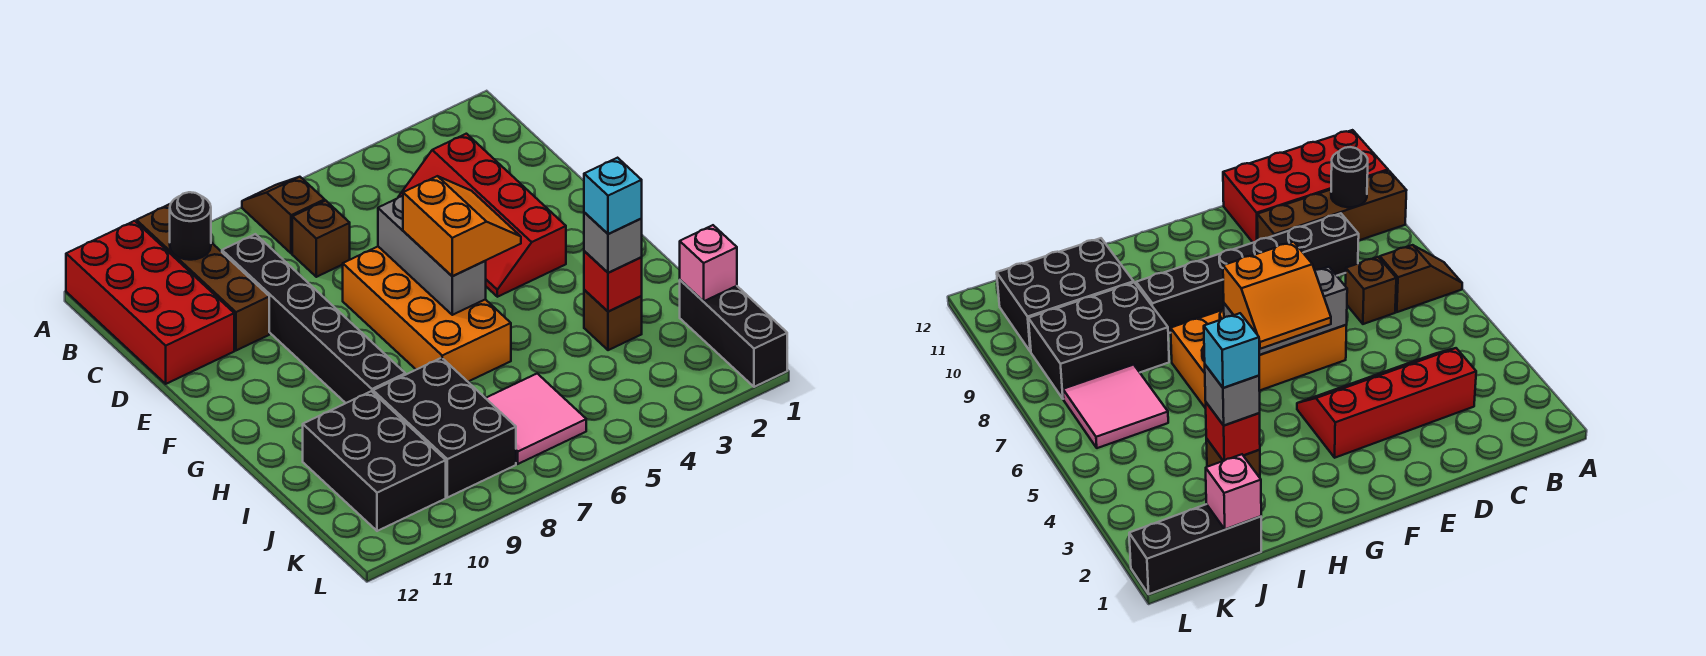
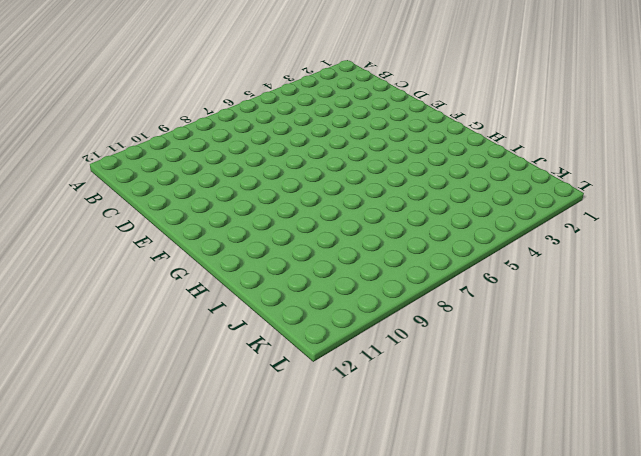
none -> brown slope A7:B7 level 1 top B
none -> brown brick A10:D10 level 1
none -> red brick A11:D12 level 1

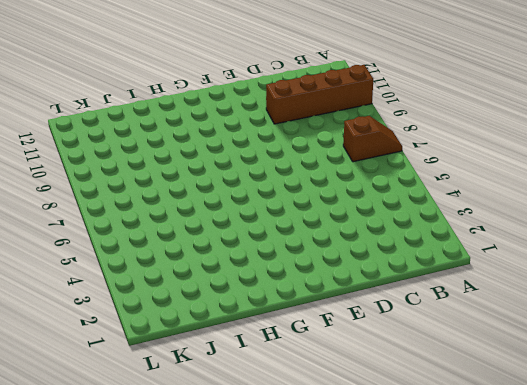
none -> red brick A11:D12 level 1
none -> red slope C3:F4 level 1 top 3
none -> brown brick C7 level 1

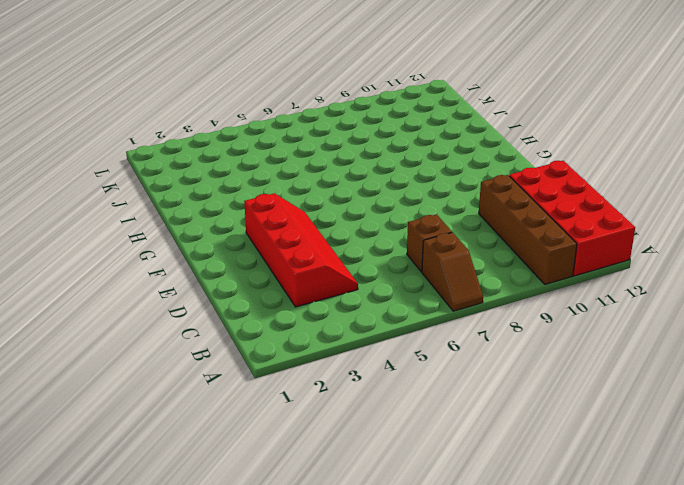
none -> black brick C9:H9 level 1
none -> orange brick E6:H7 level 1
none -> brown brick I3 level 1

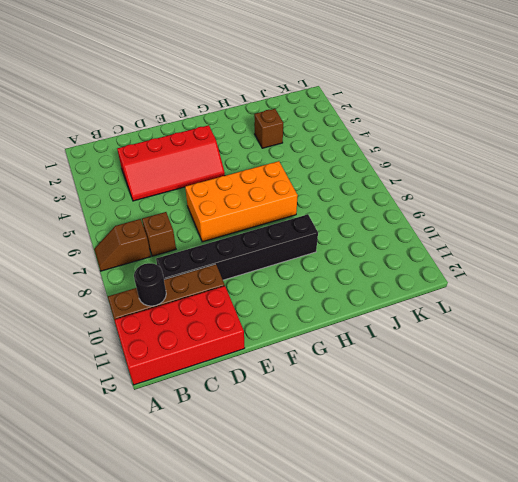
none -> black brick I8:K9 level 1
none -> black brick I10:K11 level 1
none -> black brick J1:L1 level 1

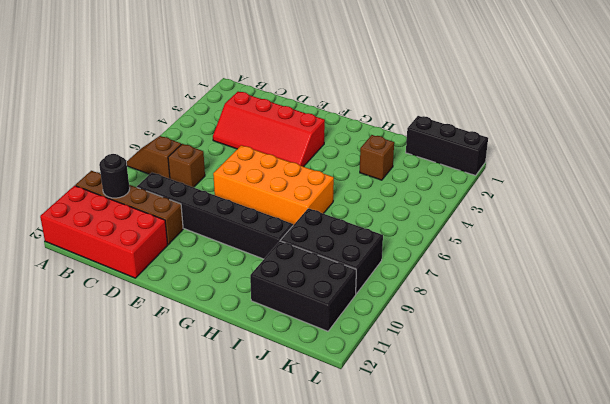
none -> pink tile J6:K7 level 1
none -> grey brick E6:G6 level 2
none -> red brick I3 level 2

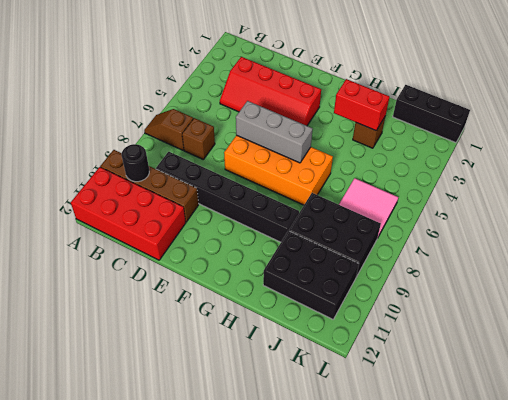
red brick H3:I3 level 2 -> red brick I3 level 2
none -> pink brick J1 level 2
none -> orange slope F5:G6 level 3 top 6
none -> grey brick I3 level 3

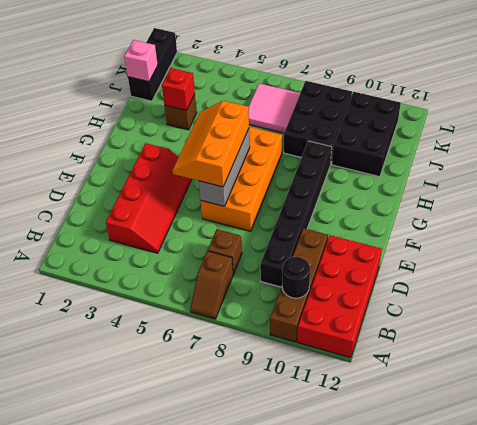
orange slope E5:G6 level 3 top 6 -> orange slope F5:G6 level 3 top 6
none -> grey brick I3 level 3
none -> cyan brick I3 level 4

